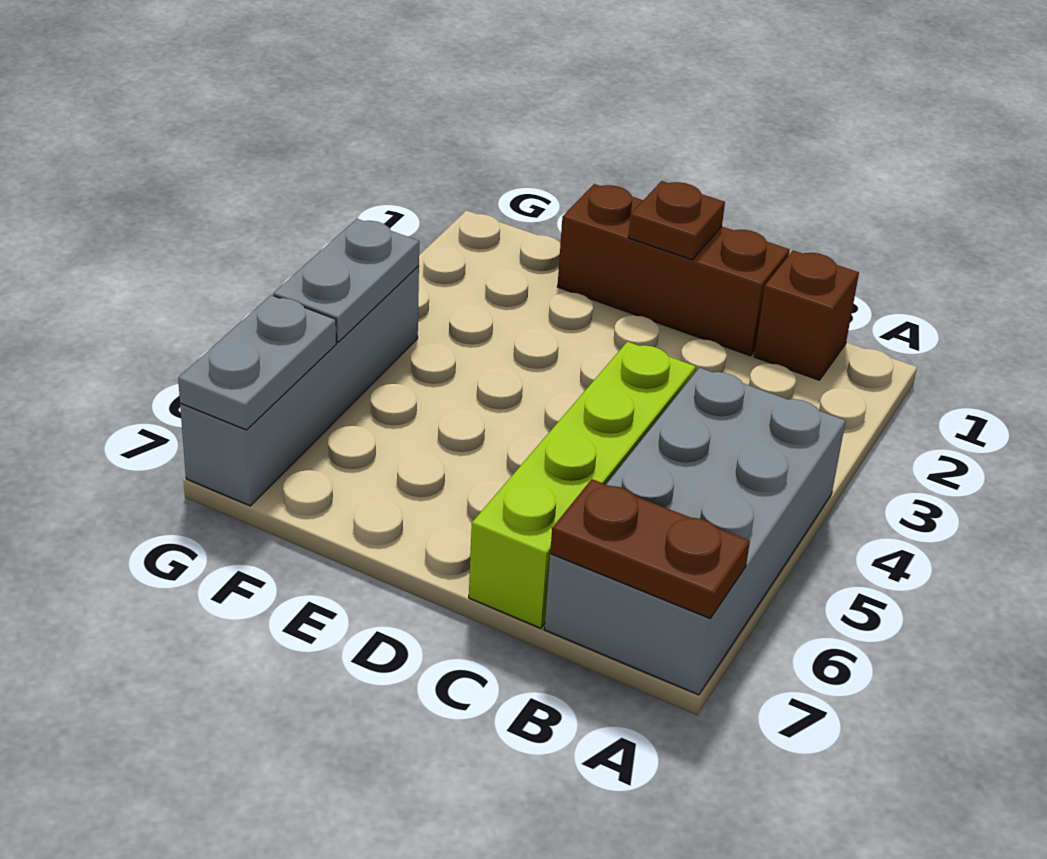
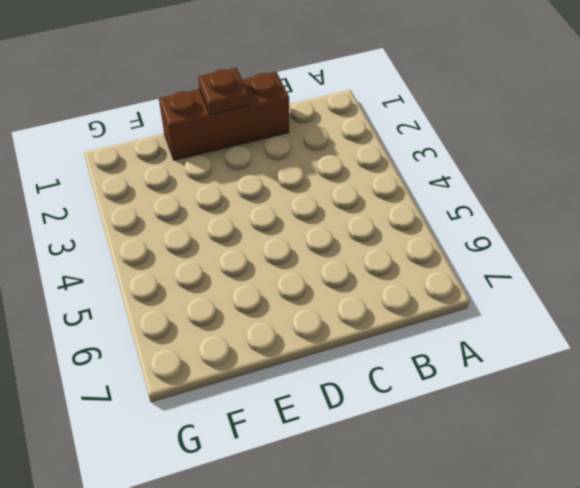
none -> grey brick A4:B7 level 1
none -> brown brick B1 level 1

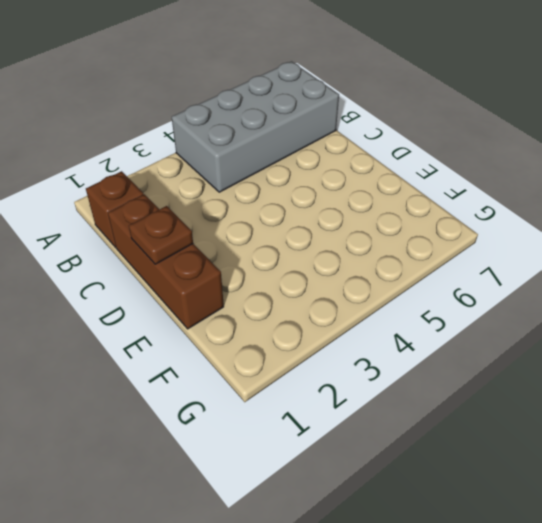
none -> lime brick C4:C7 level 1
none -> grey brick G4:G7 level 1

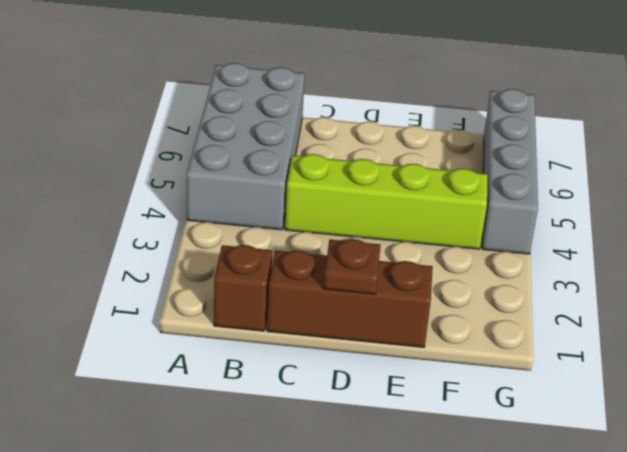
lime brick C4:F4 level 1 -> lime brick C4:C7 level 1
none -> brown plate A7:B7 level 2
none -> grey plate G4:G5 level 2

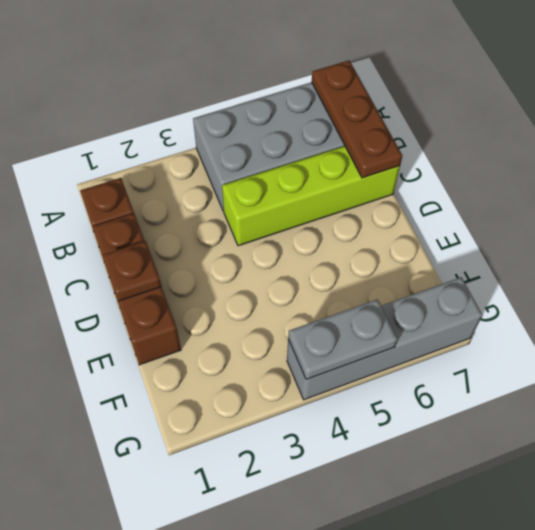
brown plate A7:C7 level 2 -> brown plate A7:B7 level 2
none -> grey plate G6:G7 level 2

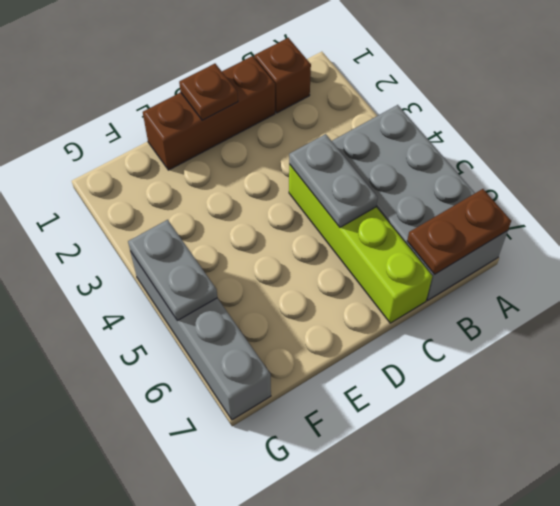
grey plate C4:C5 level 2 -> grey plate G6:G7 level 2

